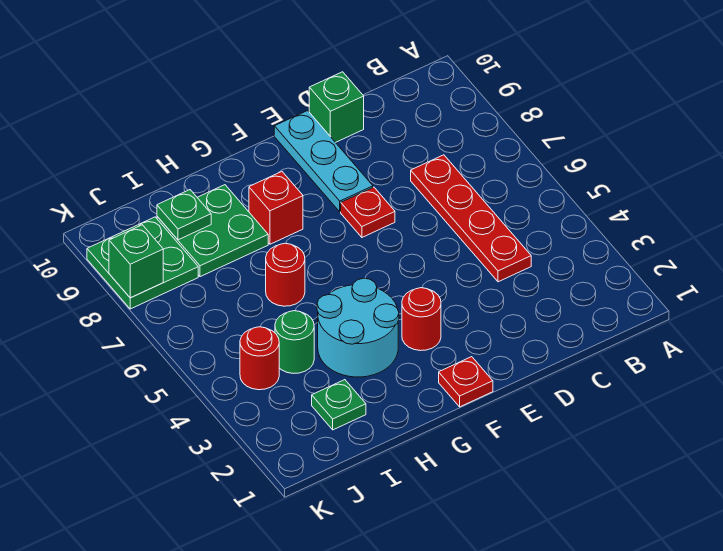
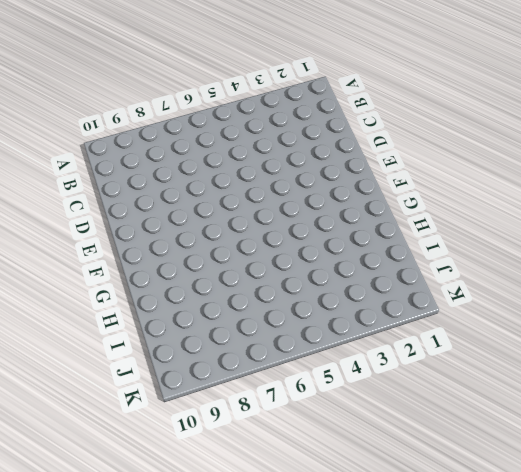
none -> red plate C4:C7 level 1
none -> green brick D10 level 1
none -> red plate E7 level 1

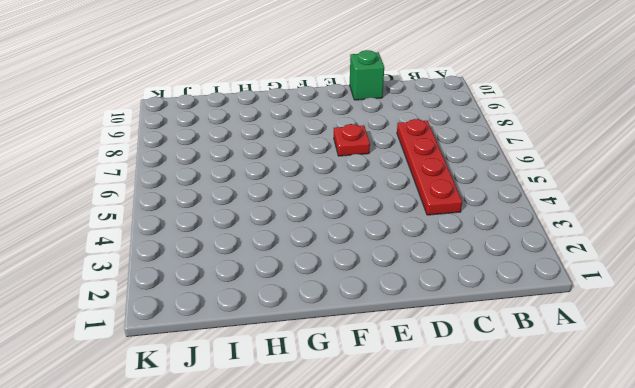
none -> cyan plate E8:E10 level 1
none -> red plate F1 level 1
none -> red round brick F3 level 1

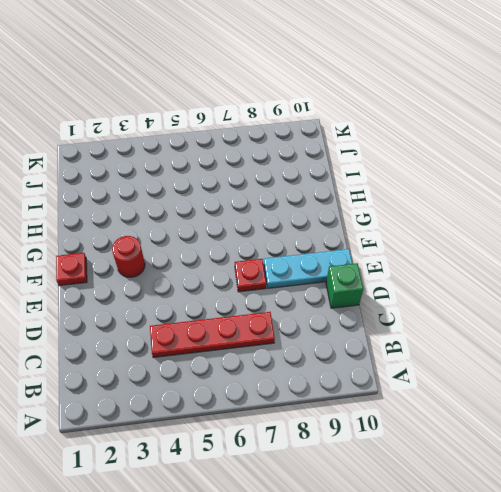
none -> cyan round brick G3:H4 level 1
none -> red brick G8 level 1
none -> red round brick H6 level 1

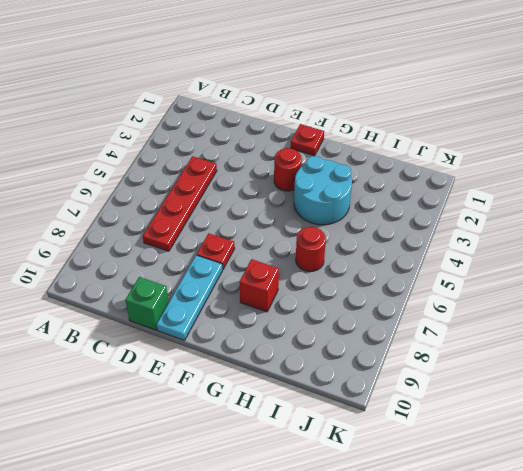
none -> green plate H8:I9 level 1
none -> green plate I2 level 1
none -> green round brick I4 level 1

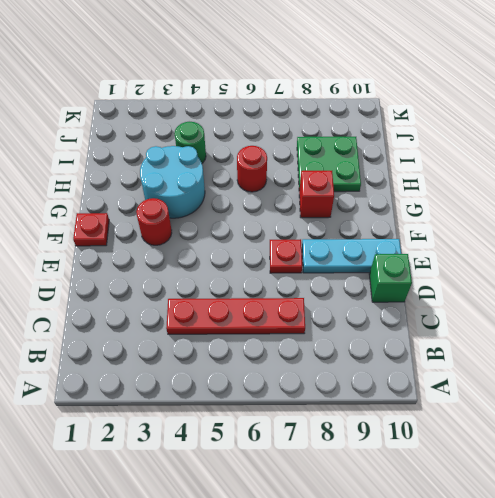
none -> green plate I2 level 1
none -> red round brick J4 level 1
none -> green plate J8:K9 level 1

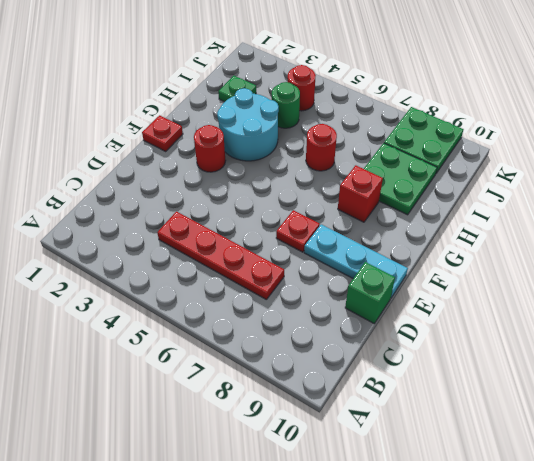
none -> green plate I9 level 2
none -> green brick K8 level 2

